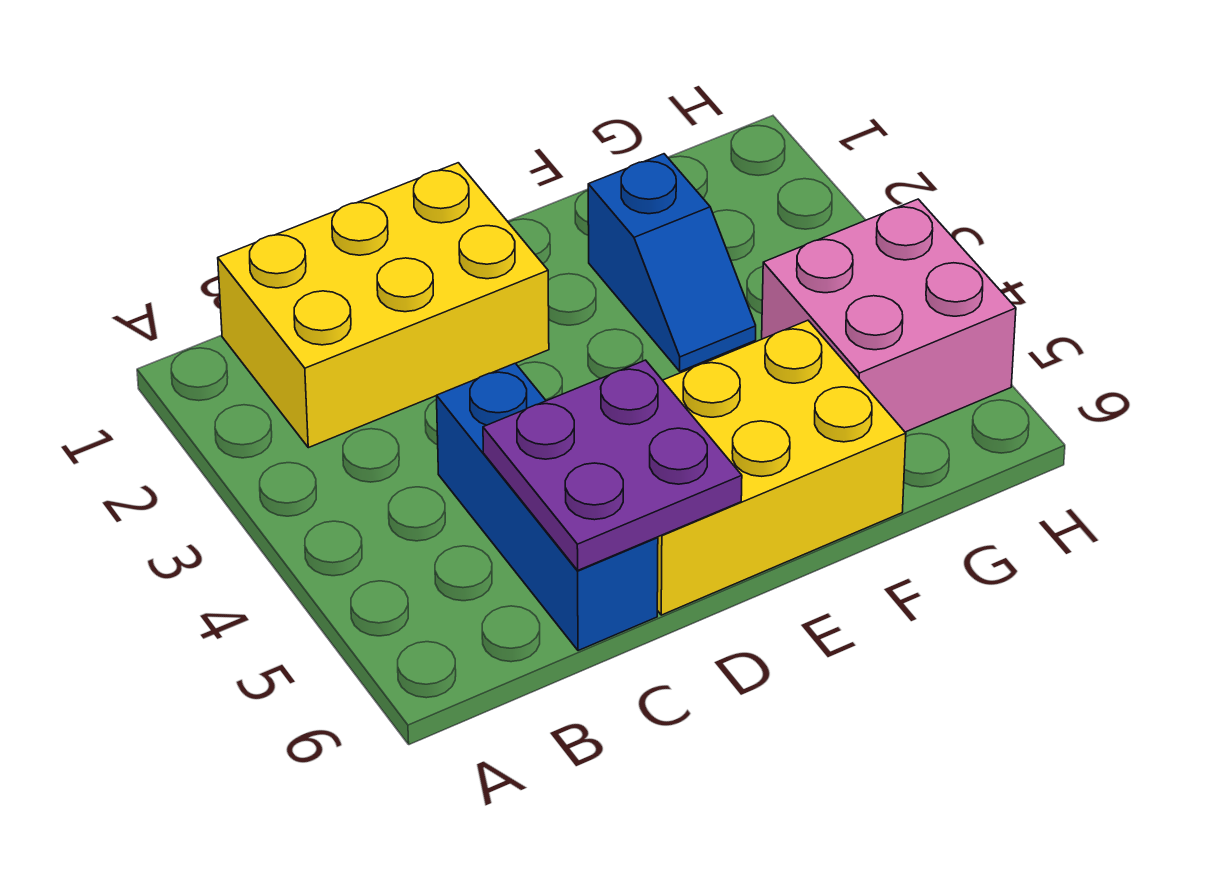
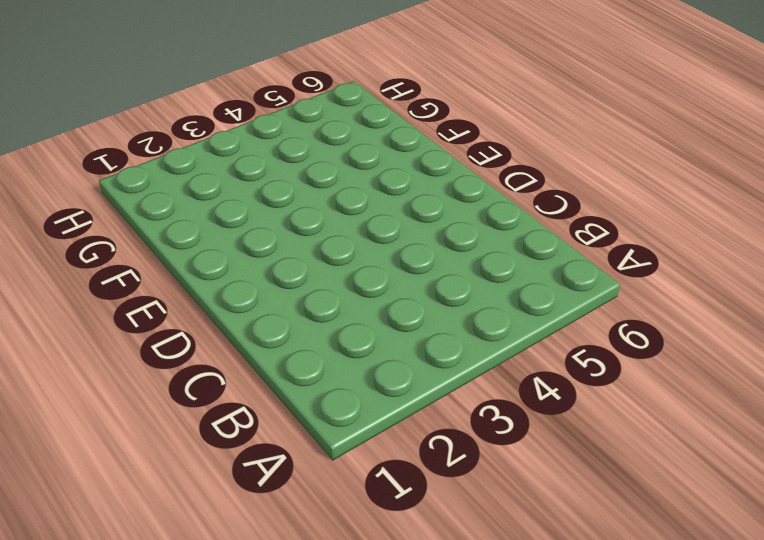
none -> yellow brick B1:D2 level 1
none -> blue brick C4:C6 level 1

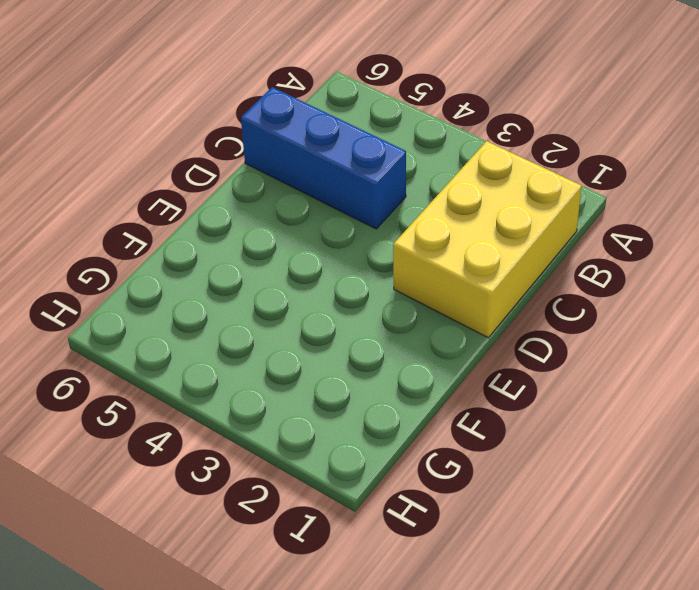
none -> yellow brick D5:F6 level 1
none -> blue slope F2:F3 level 1 top 2

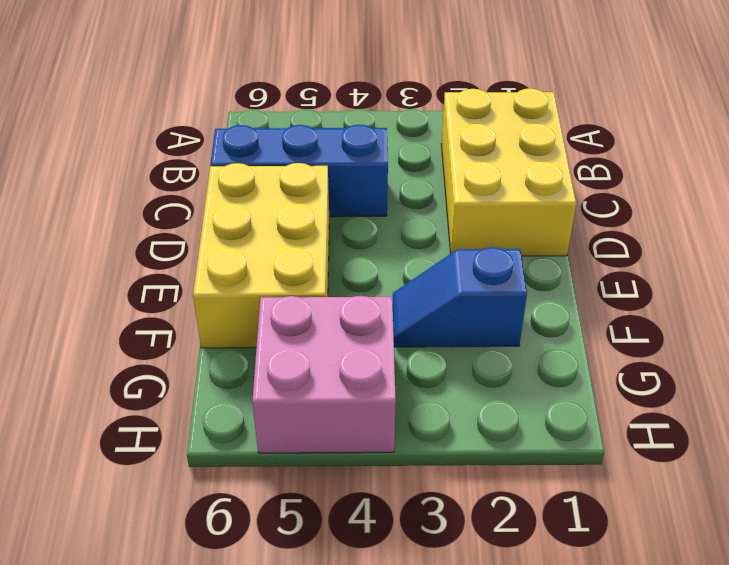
none -> purple plate C5:D6 level 2

